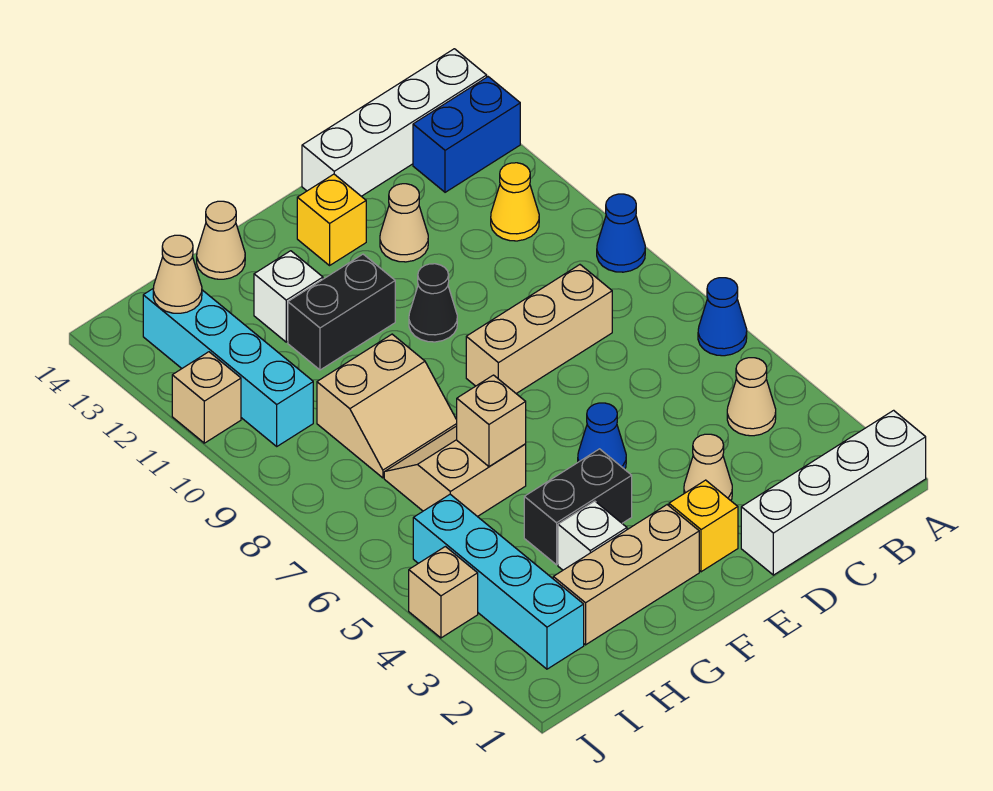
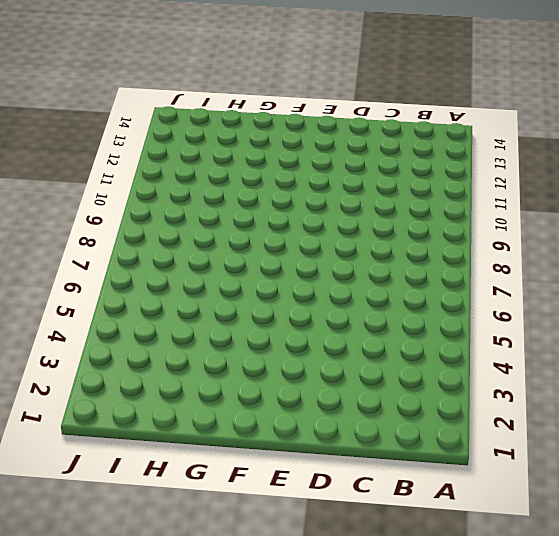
none -> white brick A1:D1 level 1
none -> blue cone A6 level 1
none -> blue cone A9 level 1

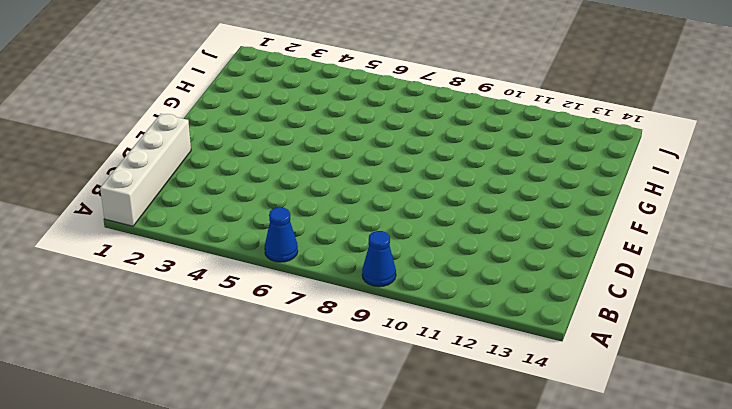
none -> blue brick A13:B13 level 1
none -> white brick A14:D14 level 1
none -> tan cone B4 level 1

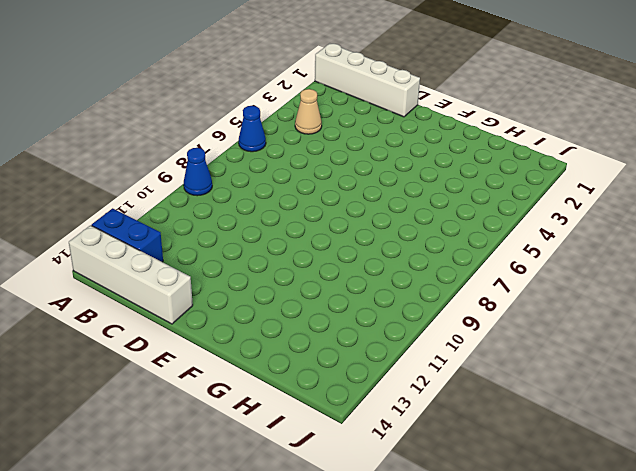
none -> yellow cone B11 level 1
none -> tan brick C8:E8 level 1
none -> tan cone D3 level 1

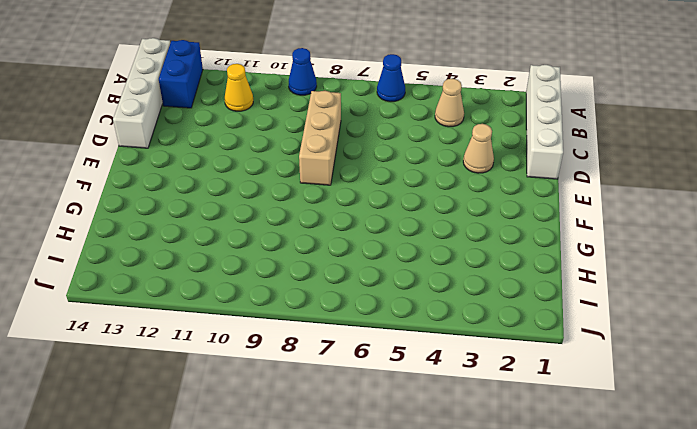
none -> tan cone D12 level 1
none -> yellow brick E2 level 1
none -> blue cone E5 level 1

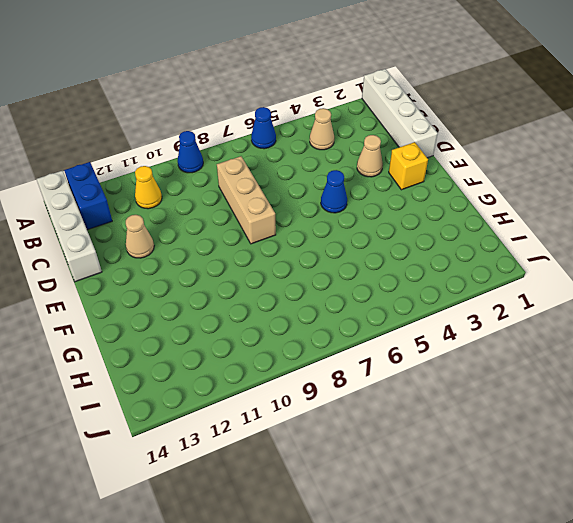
none -> black cone E10 level 1
none -> yellow brick E13 level 1
none -> tan brick F2:H2 level 1

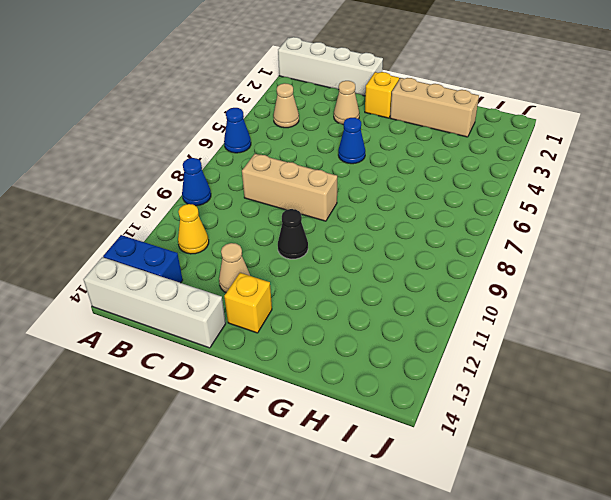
none -> black brick F4:G4 level 1
none -> black brick F11:G11 level 1
none -> white brick G3 level 1

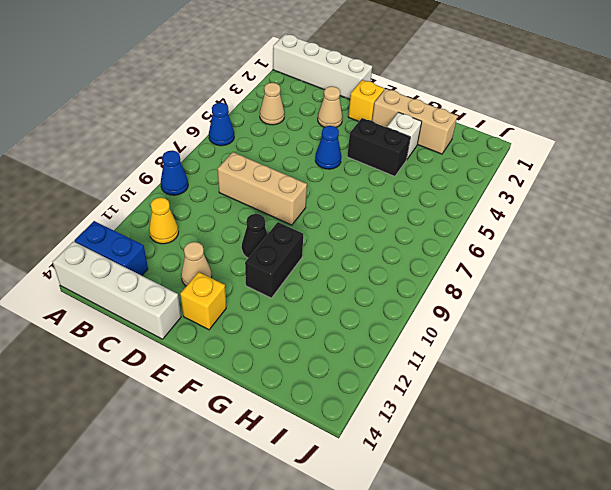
black brick F10:F11 level 1 -> black brick F11:G11 level 1
none -> tan slope G6:H7 level 1 top 6
none -> tan slope G8:H9 level 1 top 9
none -> white brick G12 level 1

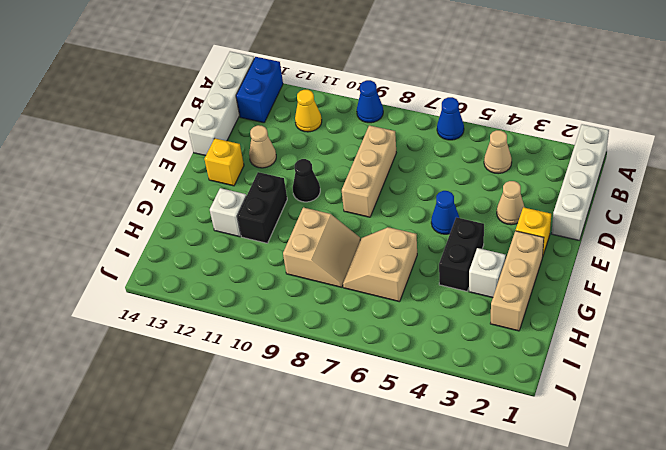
none -> tan cone G14 level 1
none -> cyan brick I2:I5 level 1
none -> cyan brick I10:I13 level 1

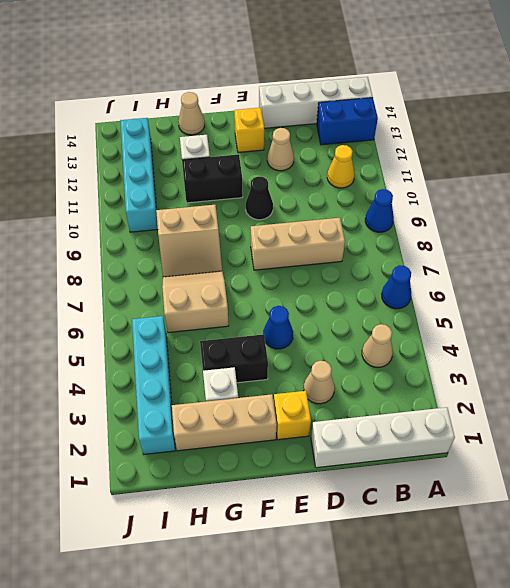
none -> tan brick J4 level 1
none -> tan brick J11 level 1
none -> tan brick G6 level 2

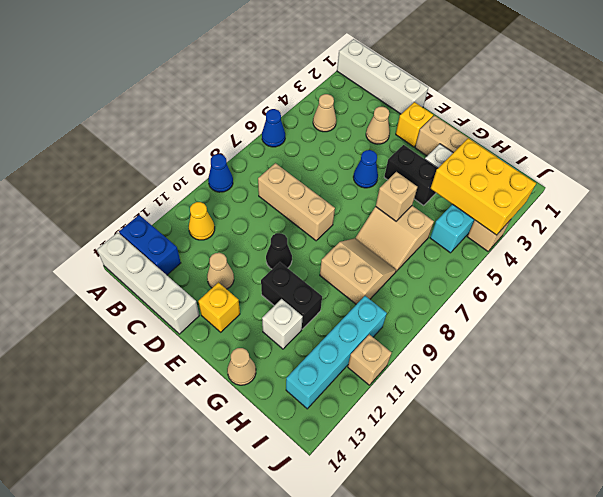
yellow brick H3:J4 level 2 -> none
none -> tan cone I13 level 2

